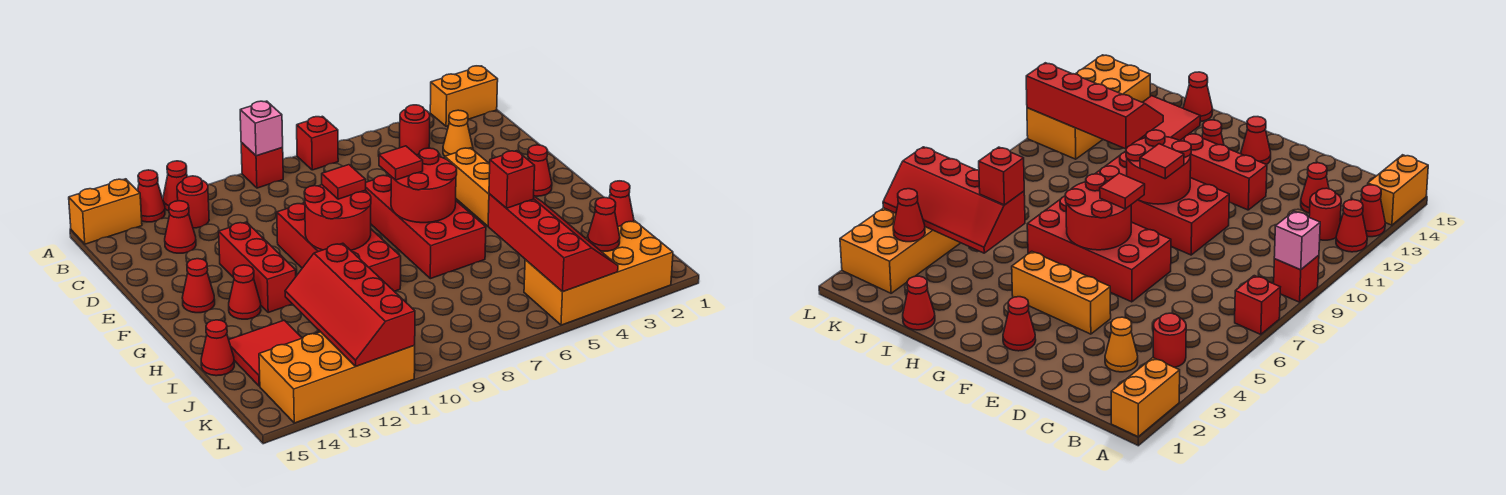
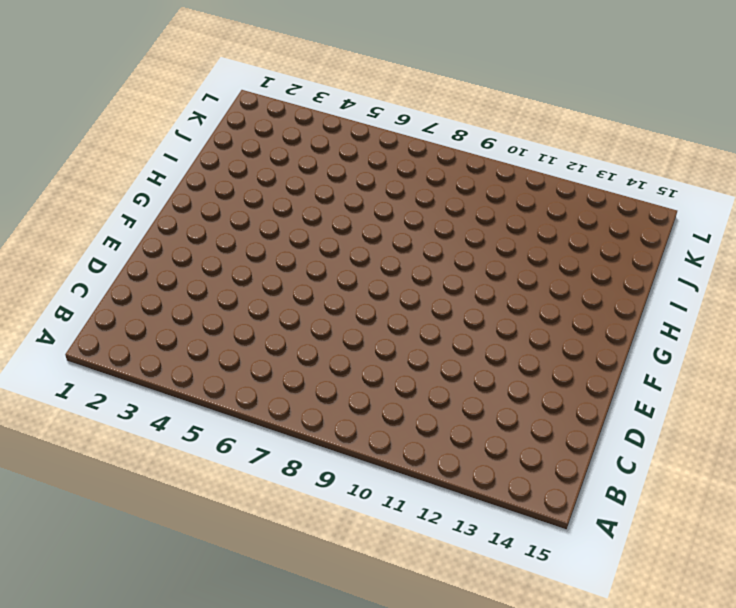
none -> orange brick A1:A2 level 1
none -> red brick A7 level 1
none -> red brick A9 level 1
none -> red cone A12 level 1

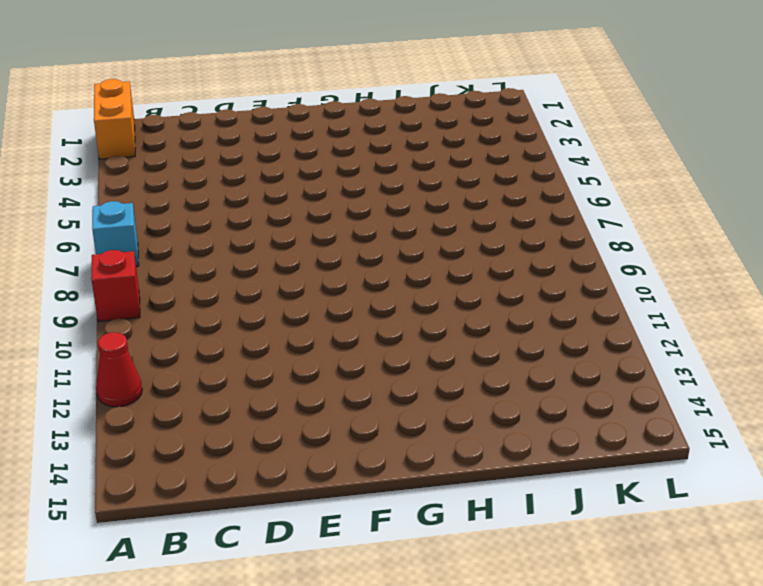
cyan brick A7 level 1 -> red brick A7 level 1
none -> red cone A13 level 1
none -> orange brick A14:A15 level 1
none -> red round brick B4 level 1
none -> red round brick B12 level 1

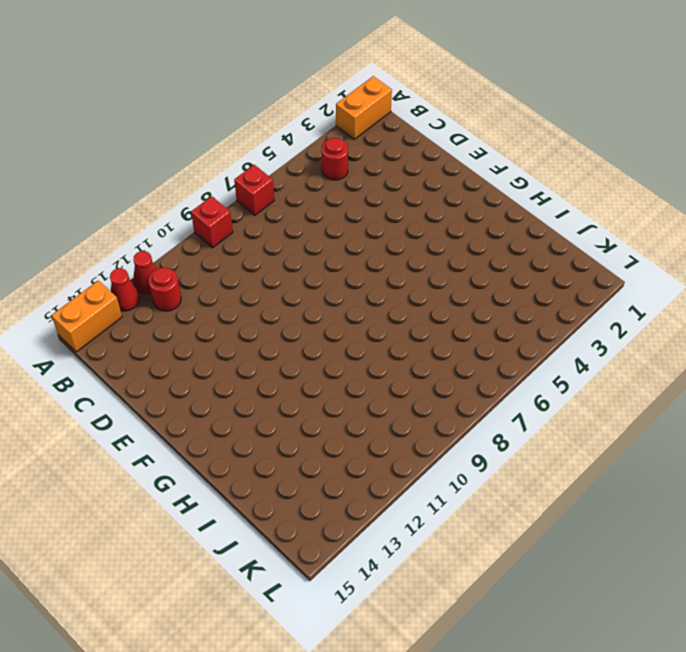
none -> orange cone C3 level 1
none -> red cone C13 level 1
none -> orange brick E4:G4 level 1
none -> red brick E6:H7 level 1

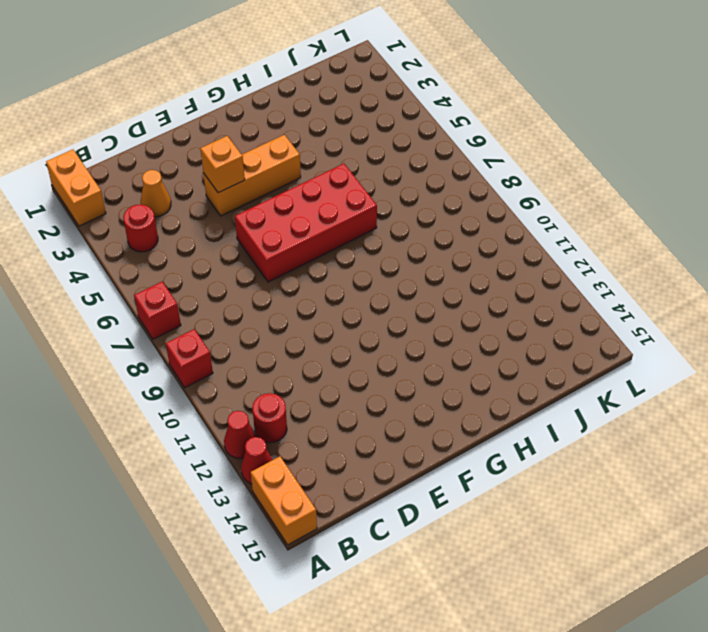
orange brick E4 level 2 -> none
none -> red cone C13 level 1
none -> red brick E9:H10 level 1
none -> red brick E12:G12 level 1
none -> red cone F2 level 1

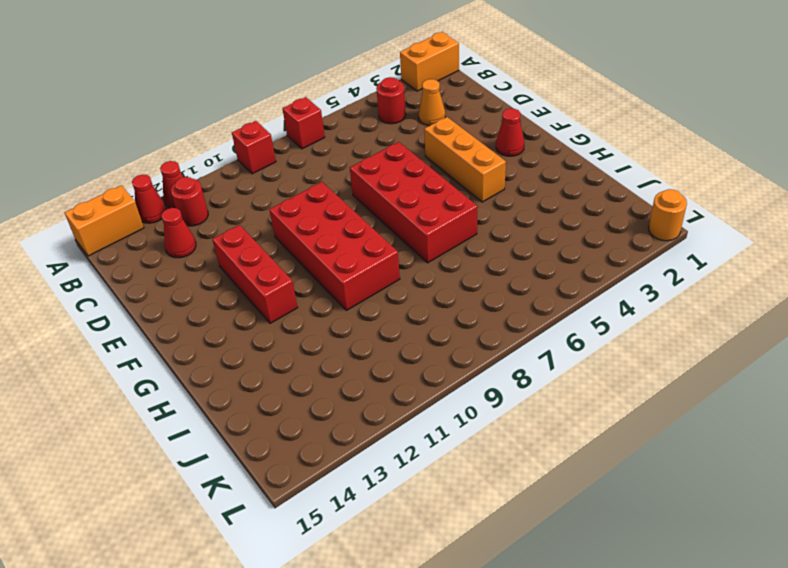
orange round brick L1 level 1 -> none
none -> red cone F14 level 1
none -> red cone G13 level 1
none -> red cone I1 level 1
none -> red tile I13:J14 level 1

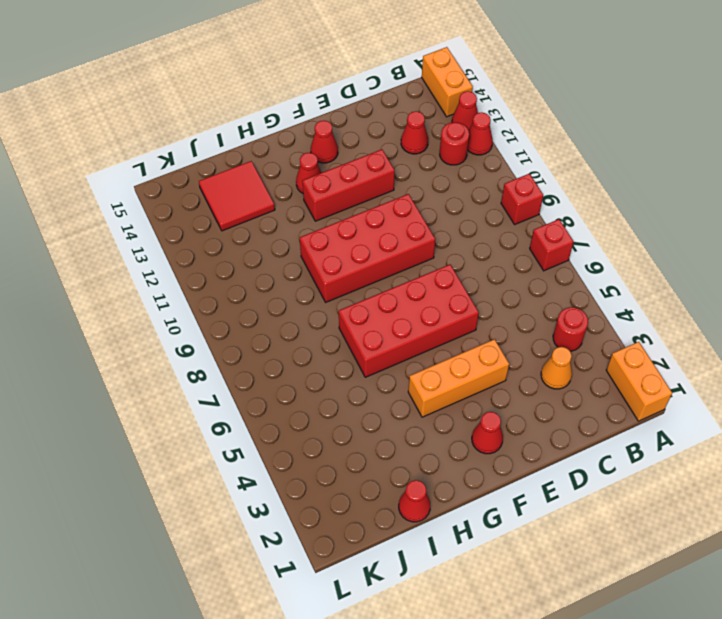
none -> red cone I15 level 1
none -> orange brick K2:L5 level 1
none -> orange brick K11:L14 level 1
none -> pink brick A9 level 2

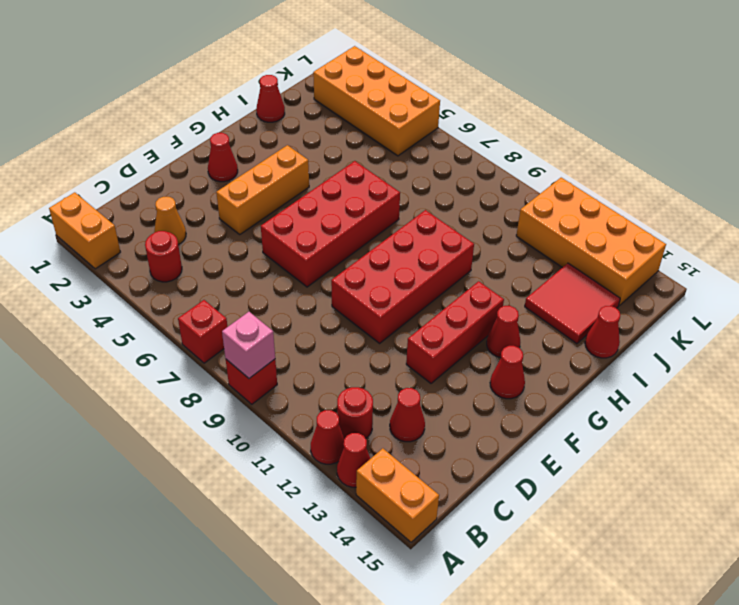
none -> red round brick F6:G7 level 2
none -> red round brick F9:G10 level 2
none -> red slope I4:L5 level 2 top 5
none -> red slope I11:L12 level 2 top 11

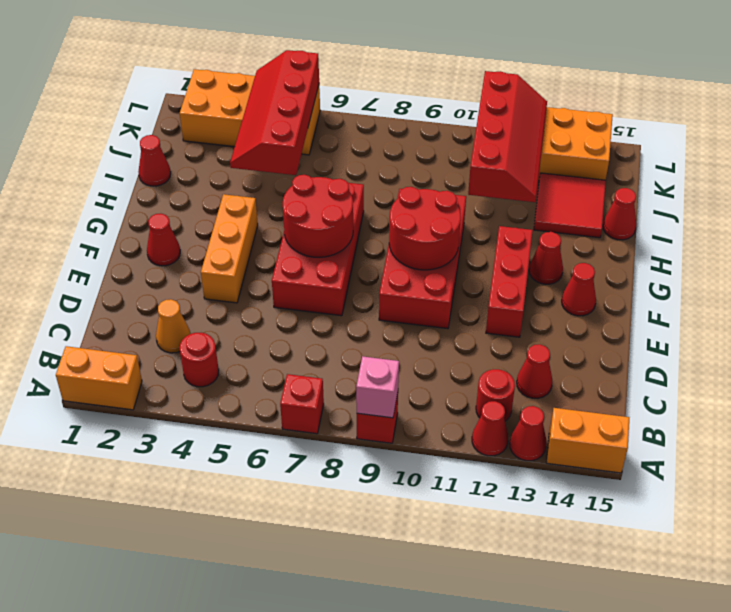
none -> red cone K3 level 2
none -> red tile F7 level 3
none -> red tile F9 level 3
none -> red brick I5 level 3

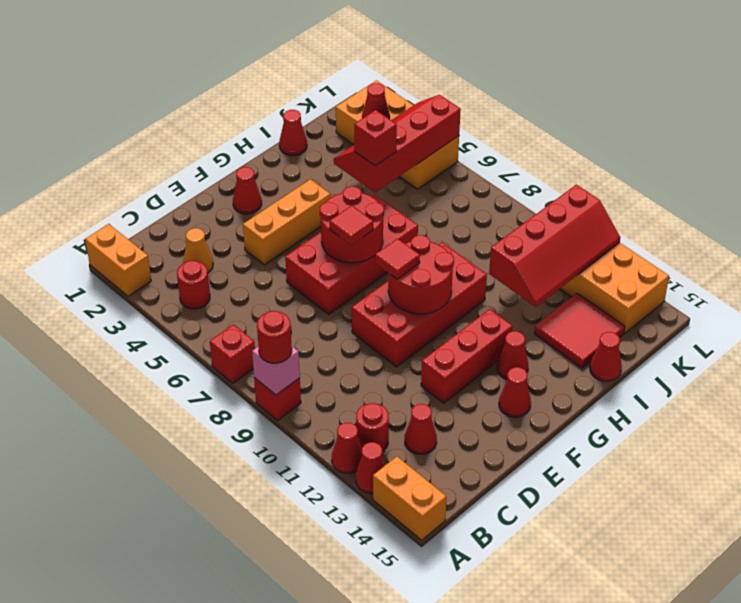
red round brick A9 level 3 -> none

